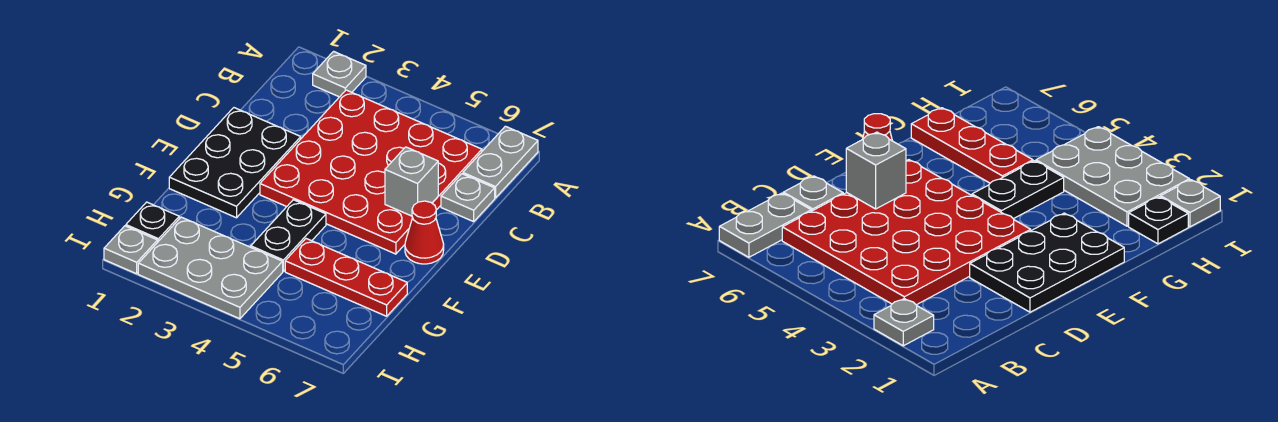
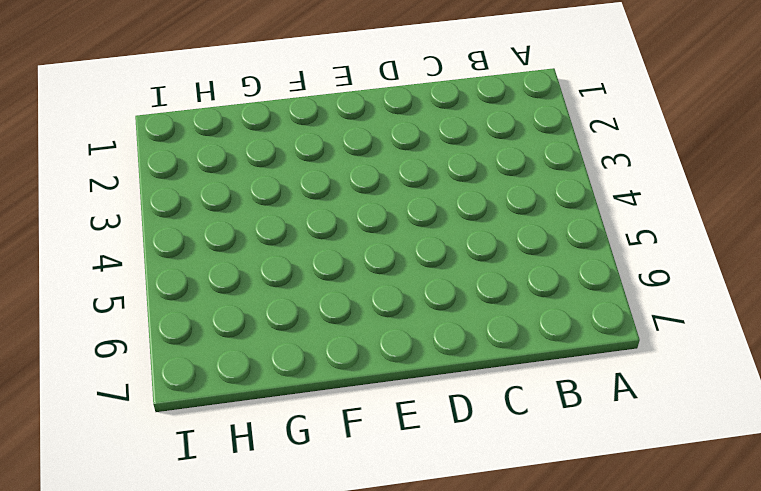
none -> grey plate A2 level 1
none -> grey plate A7:B7 level 1
none -> red plate B3:E6 level 1

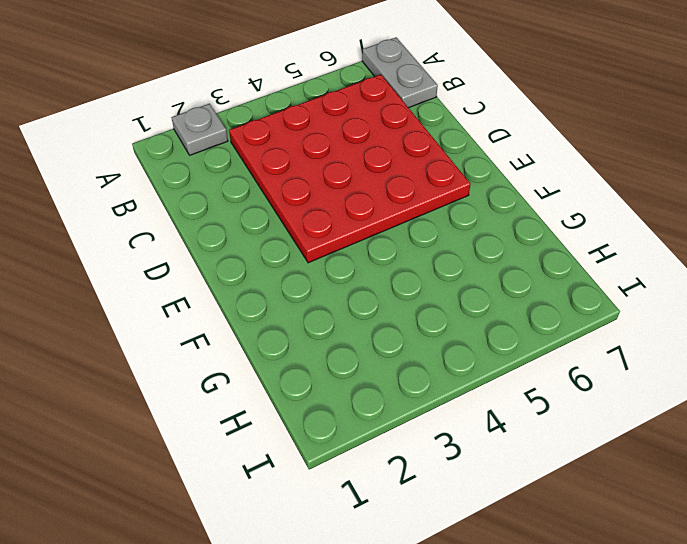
none -> grey plate C7 level 1
none -> black plate D1:F2 level 1
none -> red cone E7 level 1

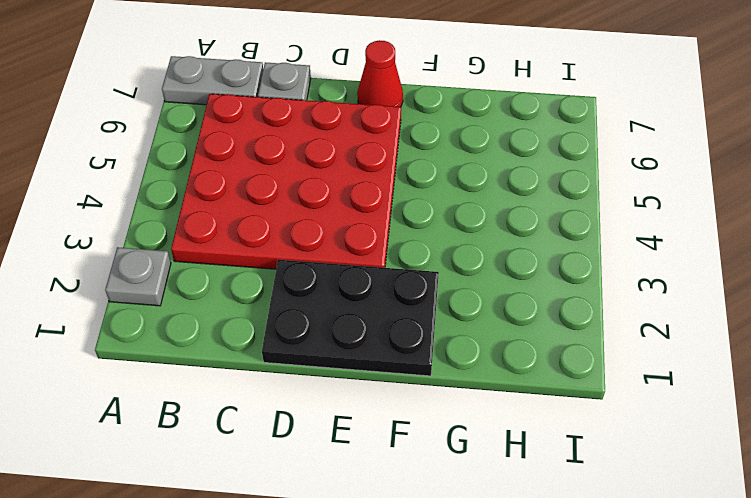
none -> black plate F4:G4 level 1
none -> red plate G5:G7 level 1
none -> black plate H1 level 1

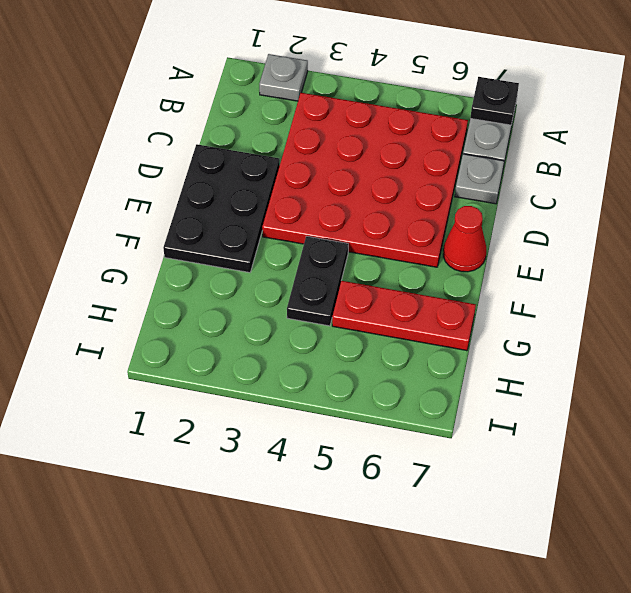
black plate A7 level 2 -> black plate H1 level 1
none -> grey plate H2:I4 level 1
none -> grey plate I1 level 1
none -> grey brick D6 level 2

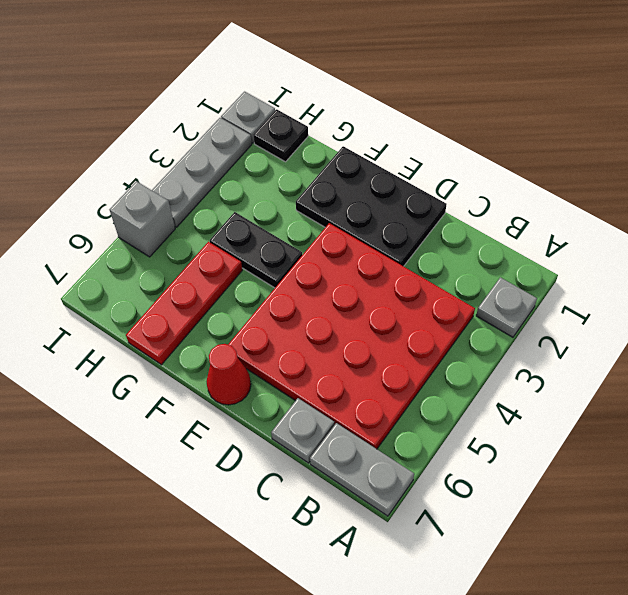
grey plate I2:I4 level 1 -> grey plate H2:I4 level 1
grey brick I5 level 1 -> grey brick D6 level 2

